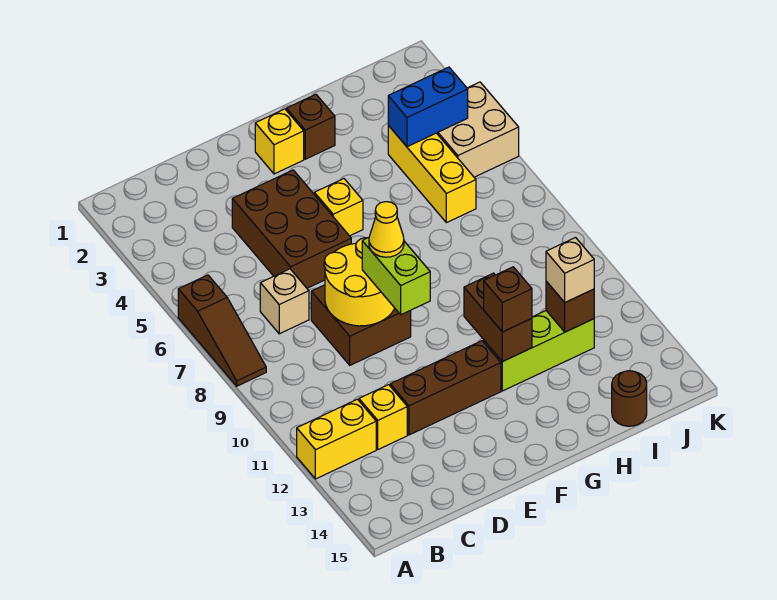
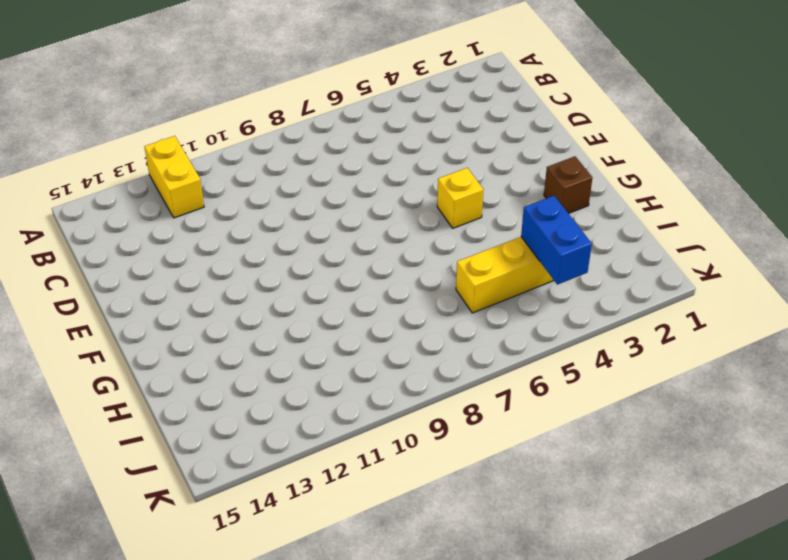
none -> brown slope A6:A8 level 1 top 6
none -> tan brick C7 level 1
none -> yellow brick C12 level 1

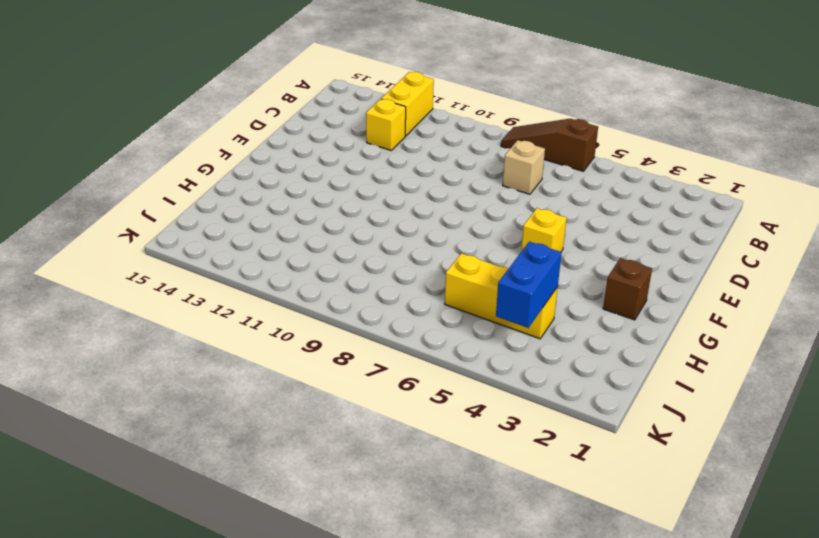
none -> brown brick D4:E6 level 1
none -> brown brick D8:E9 level 1
none -> brown brick D12:F12 level 1

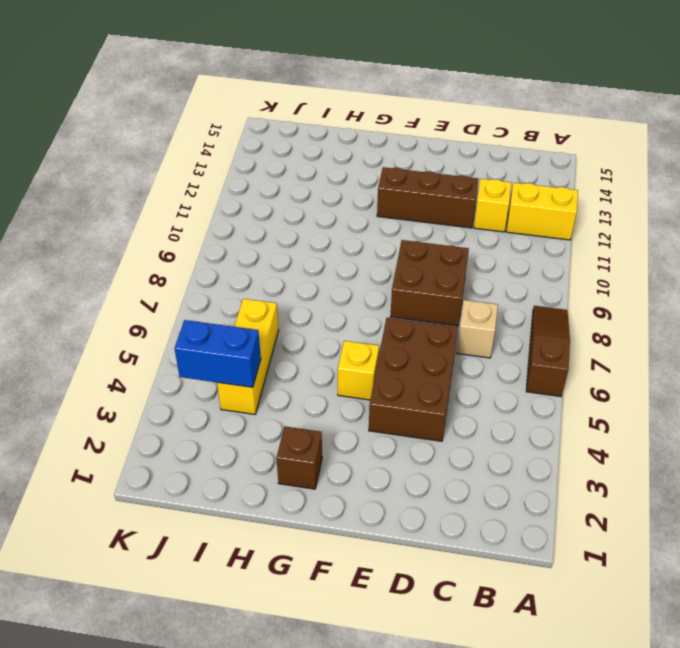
none -> yellow brick F2 level 1
none -> lime brick G12:I12 level 1
none -> brown round brick I15 level 1

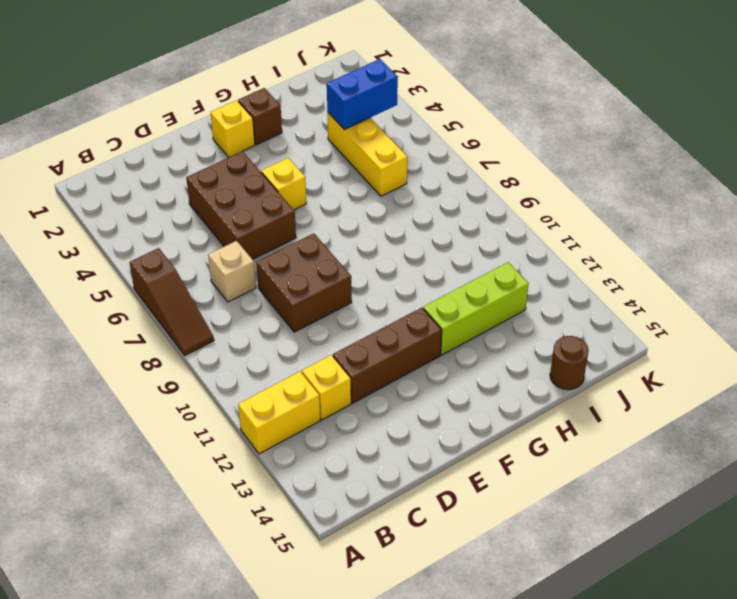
none -> tan brick J4:K5 level 1
none -> yellow round brick D8:E9 level 2
none -> brown brick G11:G12 level 2

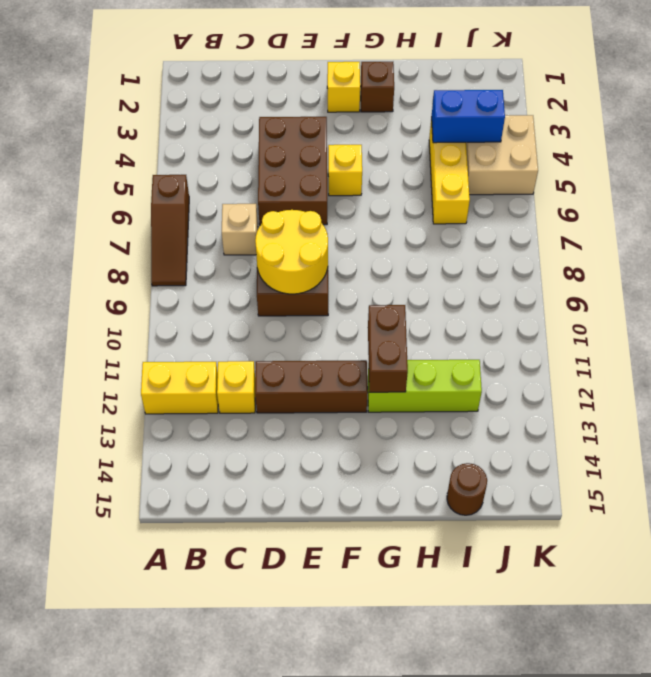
none -> brown brick I12 level 2
none -> lime brick E9:E10 level 3
none -> brown brick G12 level 3

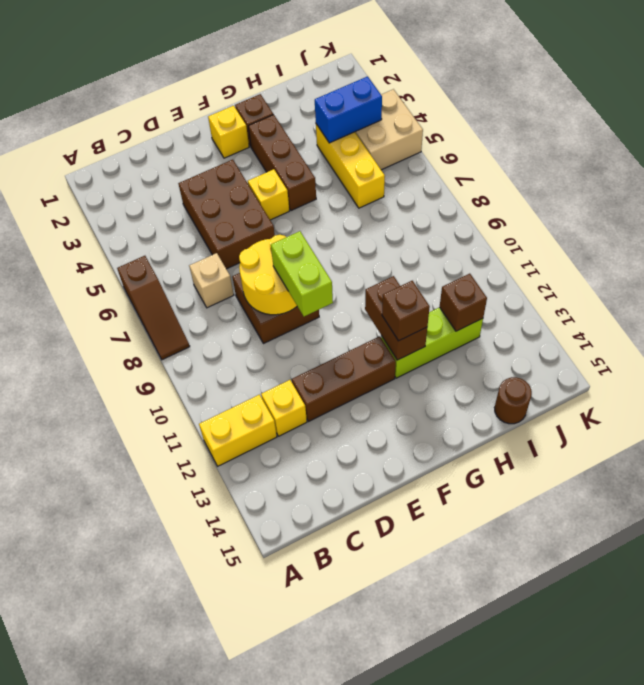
brown brick G3:G5 level 1 -> none
none -> tan brick I12 level 3
none -> yellow cone E9 level 4

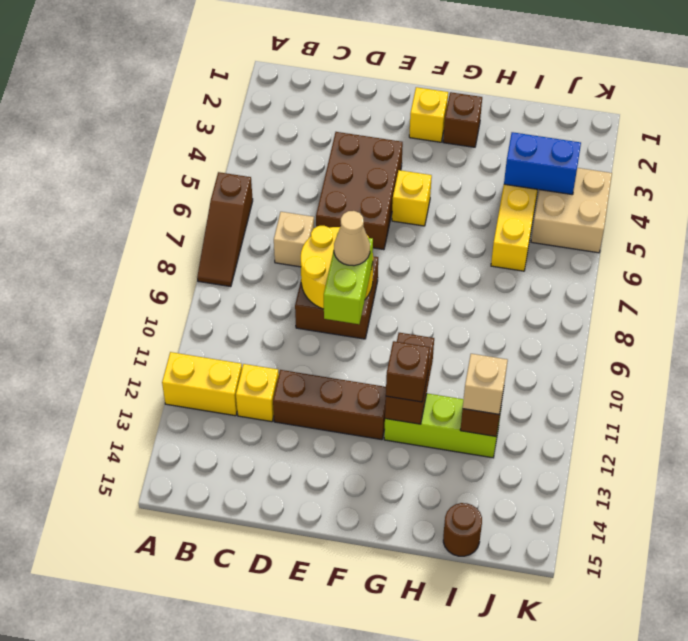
tan cone E9 level 4 -> yellow cone E9 level 4

